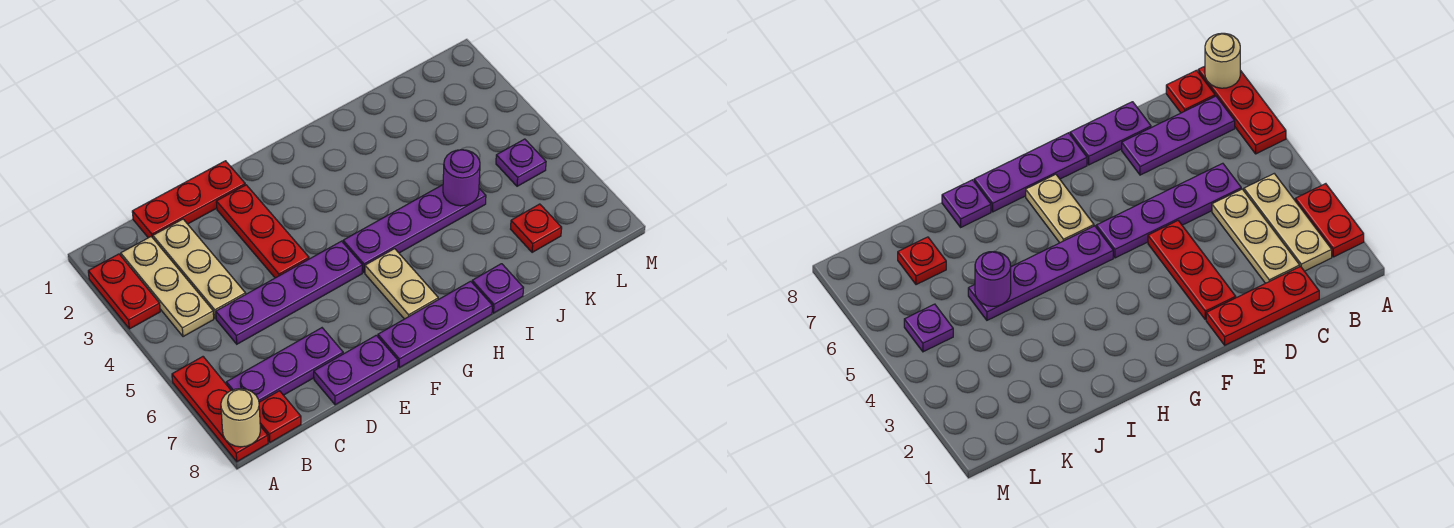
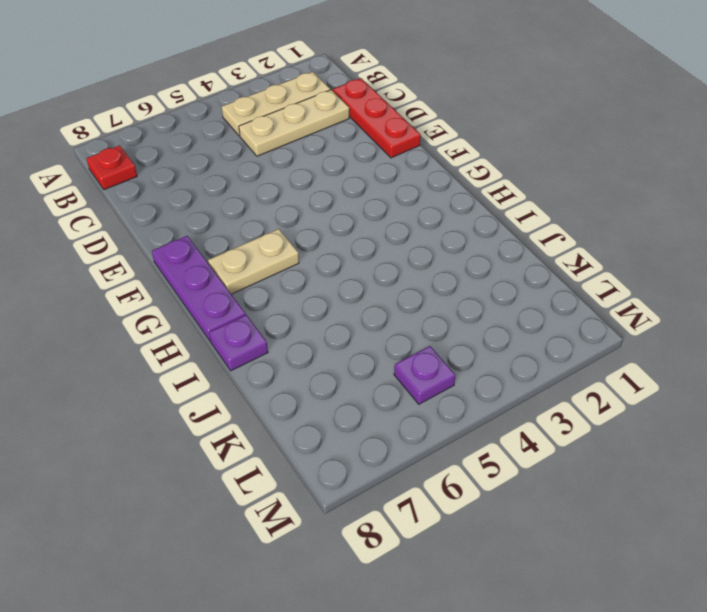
none -> red plate A2:A3 level 1
none -> red plate A6:A8 level 1
none -> purple plate B7:D7 level 1

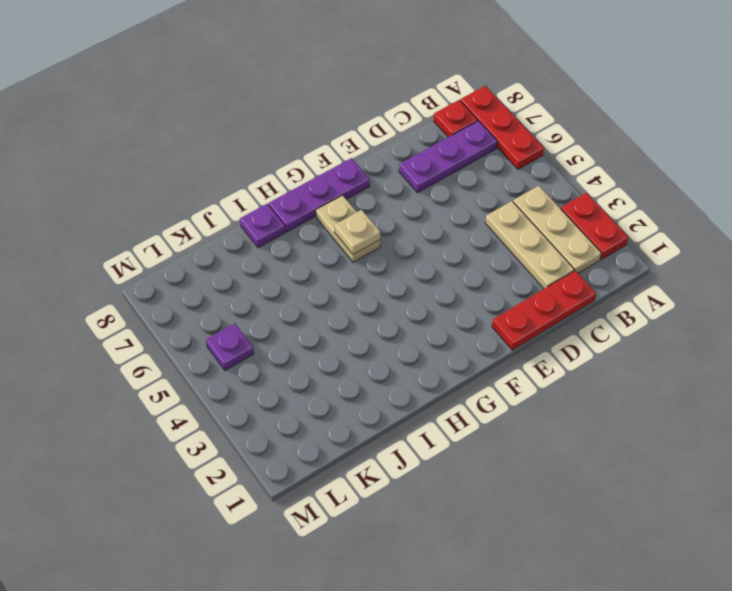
tan plate G6 level 2 -> none
none -> purple plate C5:F5 level 1
none -> purple plate D8:E8 level 1
none -> red plate E2:E4 level 1

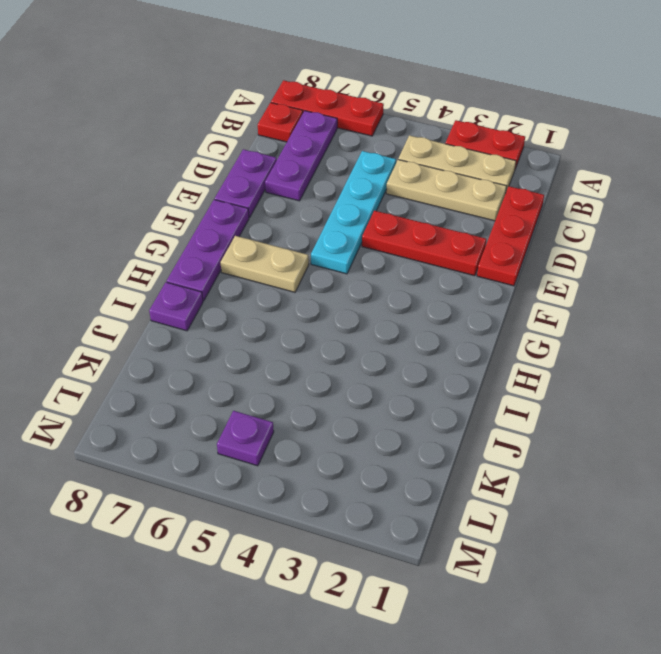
cyan plate C5:F5 level 1 -> purple plate C5:F5 level 1
none -> purple plate G5:J5 level 1
none -> red plate K7 level 1
none -> tan round brick A8 level 2

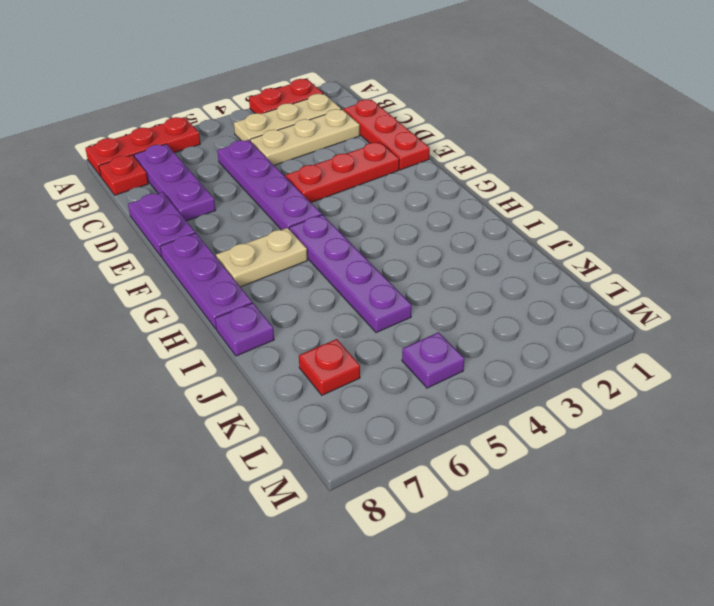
none -> tan round brick A8 level 2
none -> purple round brick J5 level 2

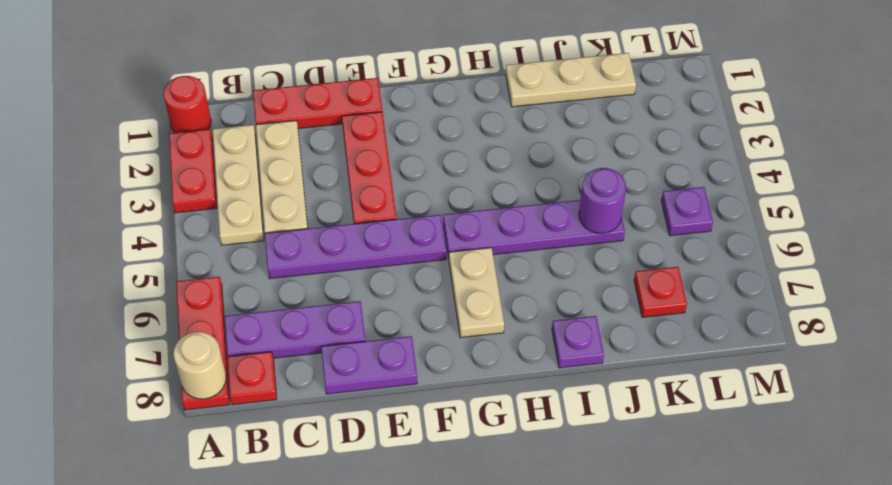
red round brick A1 level 1 -> none
tan plate I1:K1 level 1 -> none
none -> purple plate F8:H8 level 1

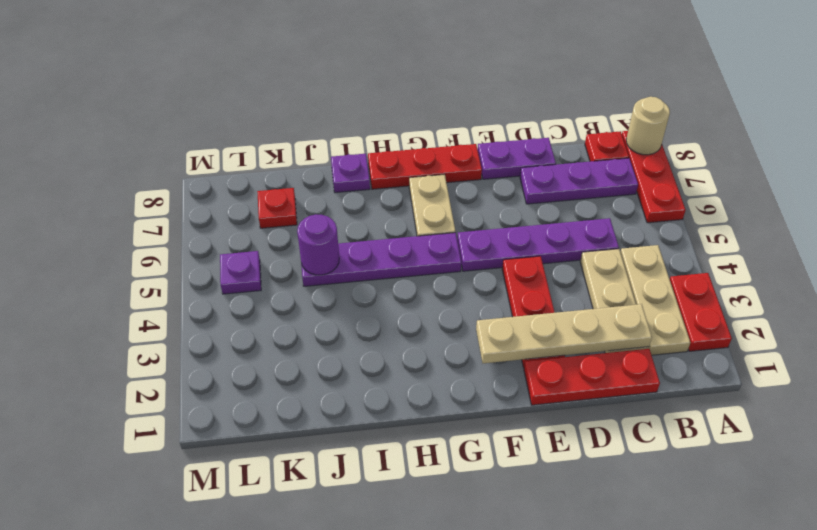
tan plate C2:F2 level 2 -> none
red plate F8:H8 level 1 -> purple plate F8:H8 level 1

